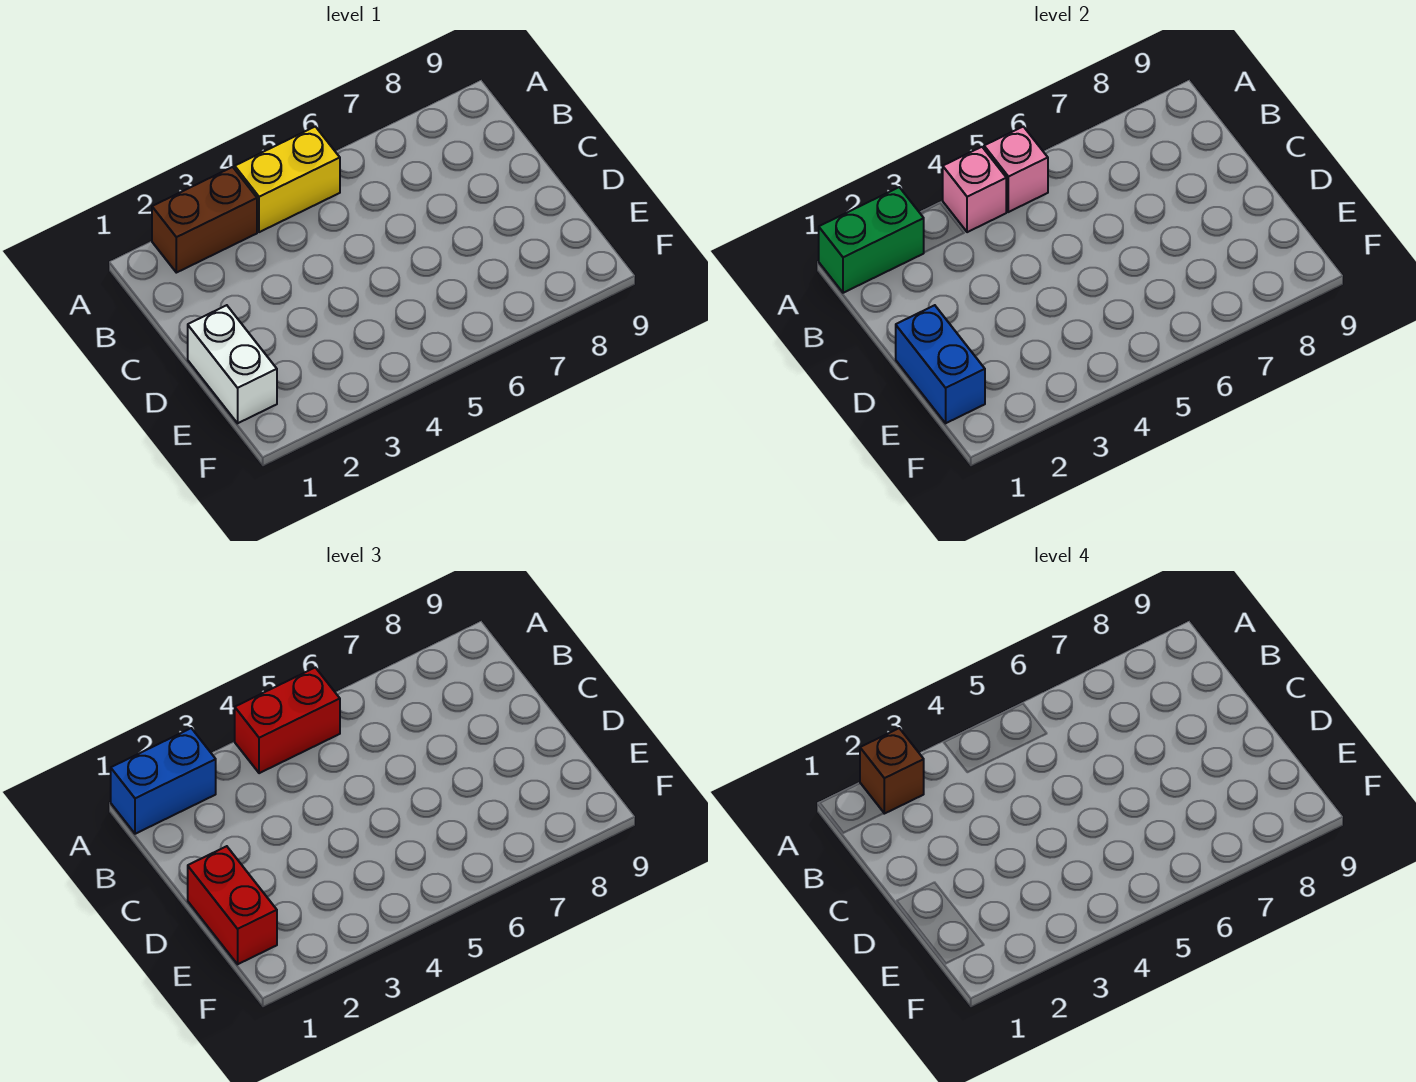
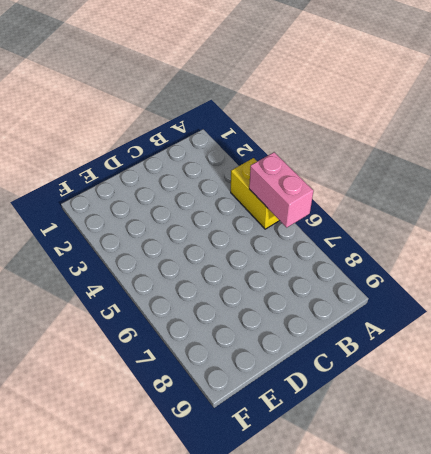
pink brick A5:A6 level 2 -> pink brick A5 level 2
none -> brown brick A2:A3 level 1
none -> white brick D1:E1 level 1

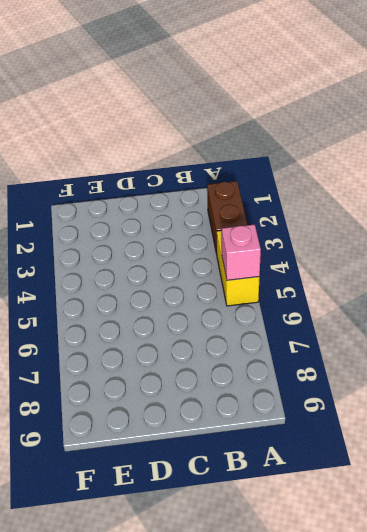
none -> white brick D1:E1 level 1
none -> green brick A1:A2 level 2

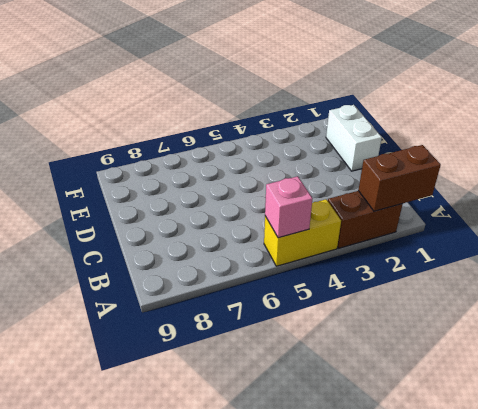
brown brick A1:A2 level 2 -> green brick A1:A2 level 2
none -> pink brick A4 level 2
none -> blue brick D1:E1 level 2

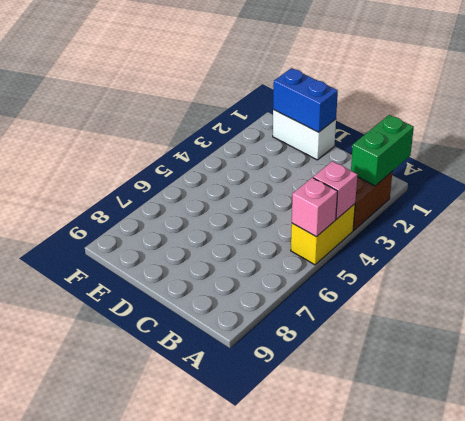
none -> blue brick A1:A2 level 3
none -> red brick A4:A5 level 3

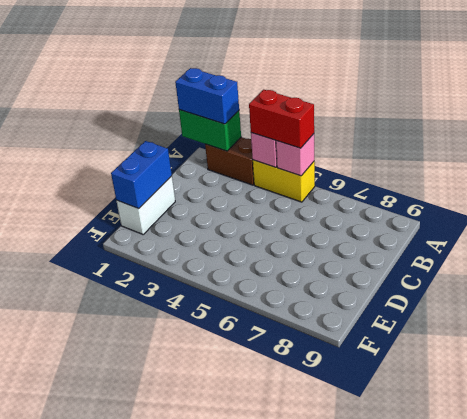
none -> red brick D1:E1 level 3
none -> brown brick A2 level 4

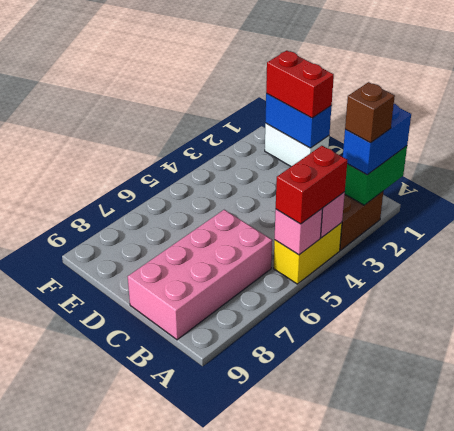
pink brick B6:C9 level 1 -> none

